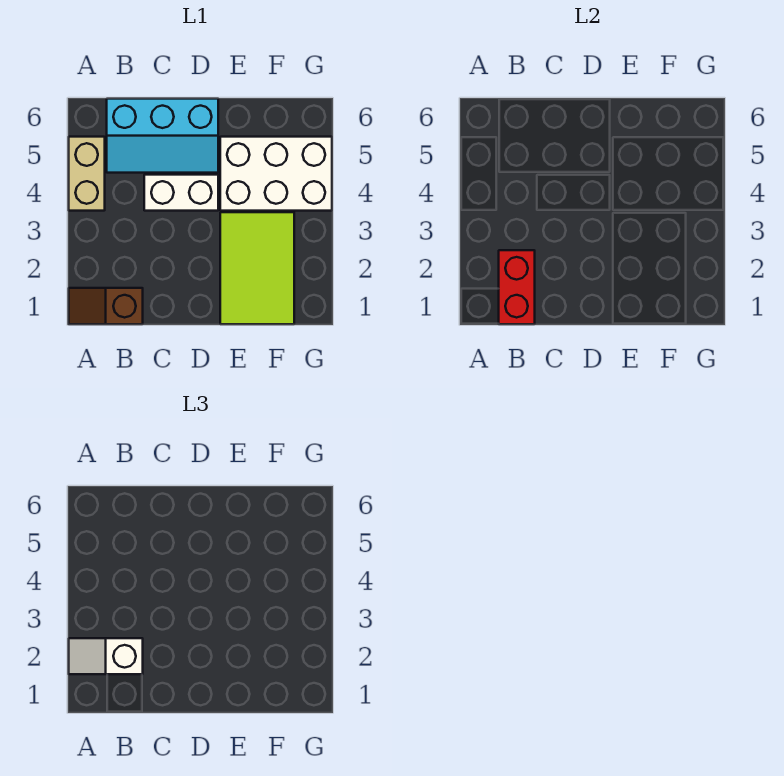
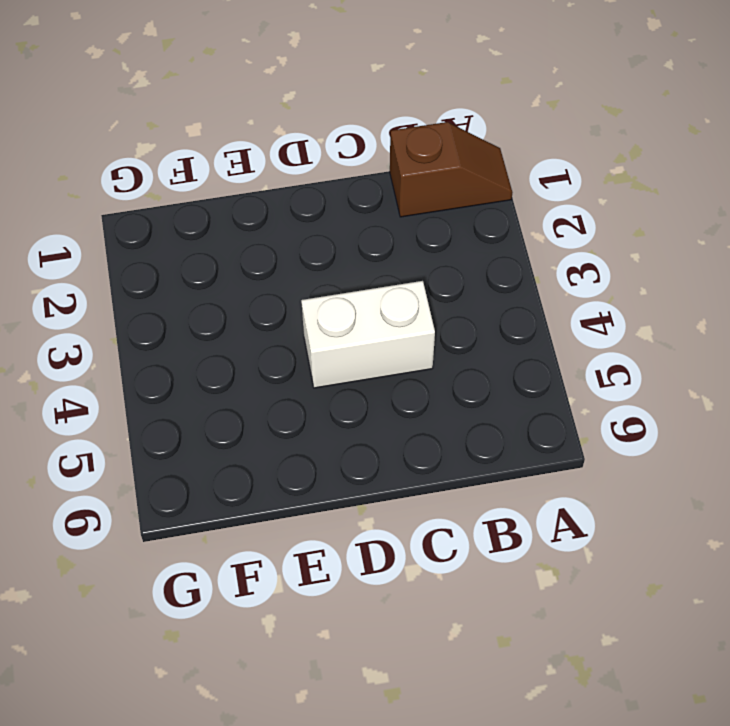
none -> tan brick A4:A5 level 1
none -> cyan slope B5:D6 level 1 top 6

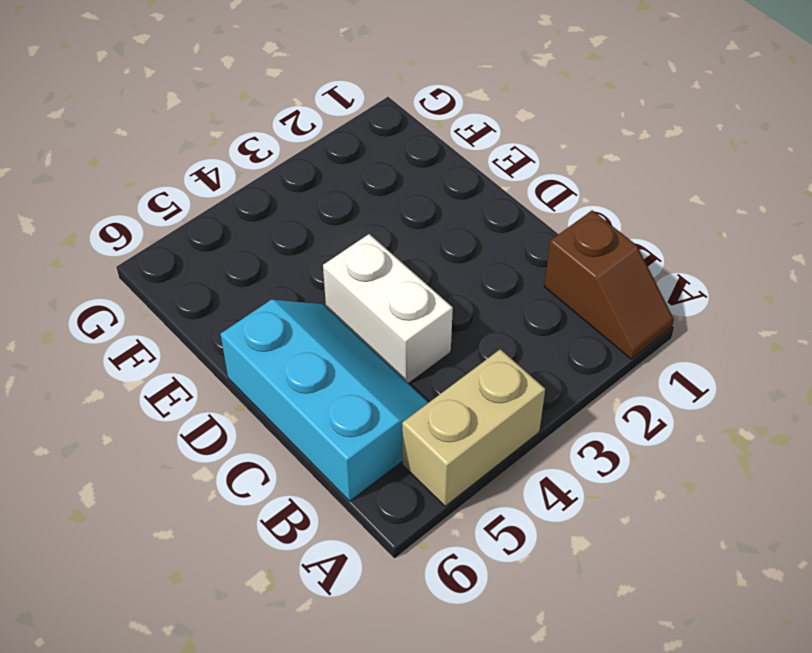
none -> lime tile E1:F3 level 1
none -> white brick E4:G5 level 1

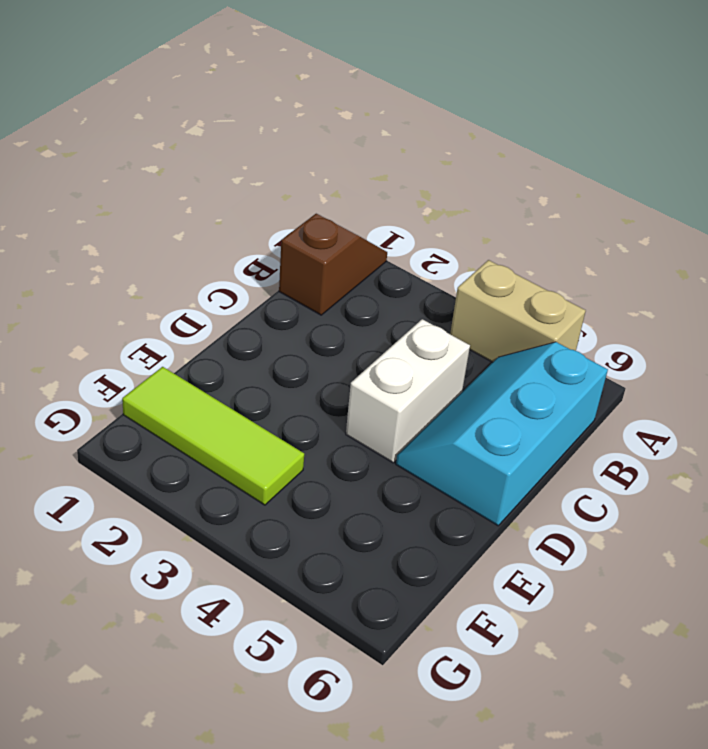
lime tile F1:F3 level 1 -> lime tile E1:F3 level 1
none -> white brick E4:G5 level 1
none -> red brick B1:B2 level 2

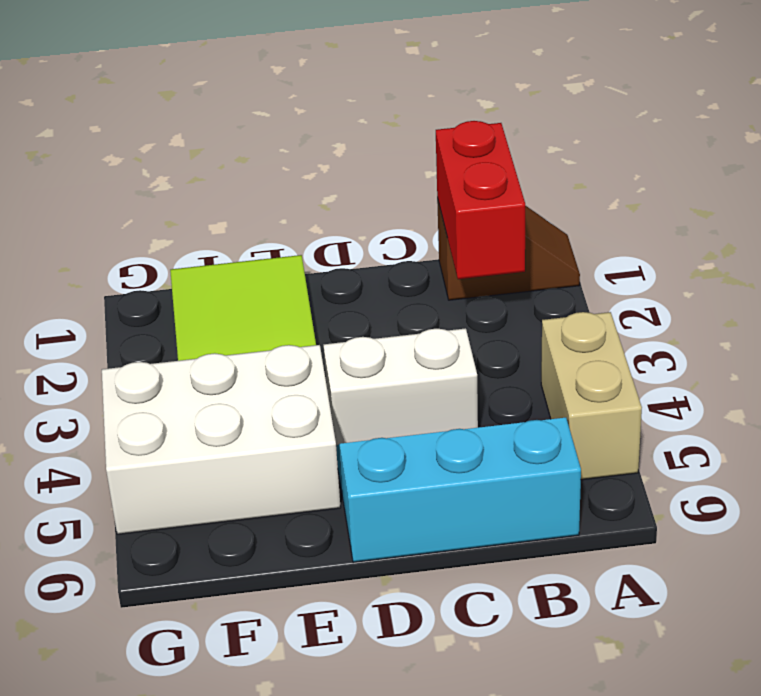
none -> white slope A2:B2 level 3 top B

